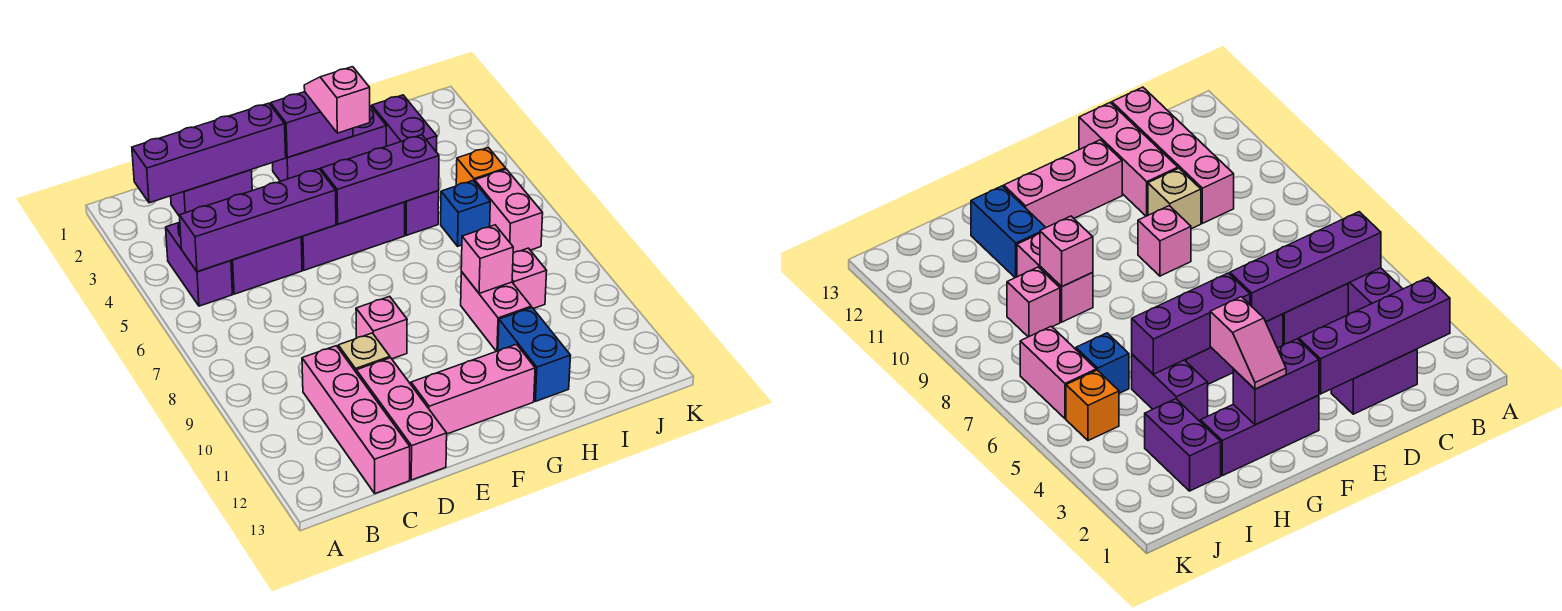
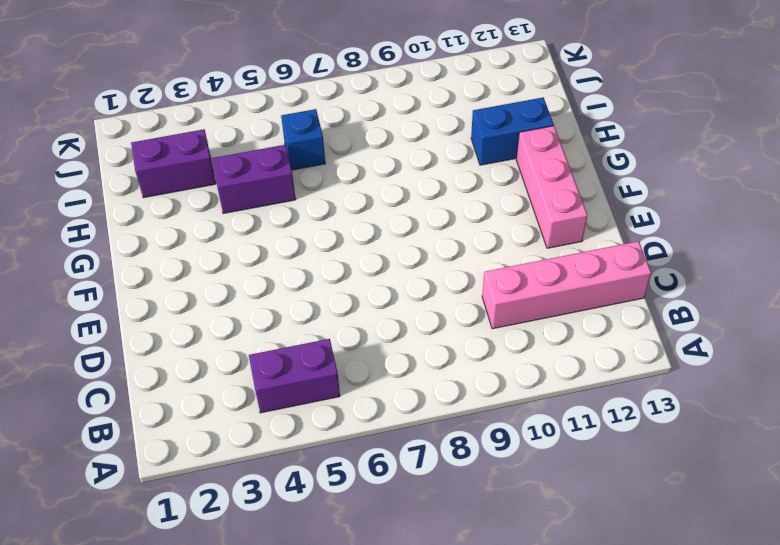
none -> purple brick C2:D2 level 1
none -> purple brick C5:D5 level 1
none -> tan brick D10 level 1

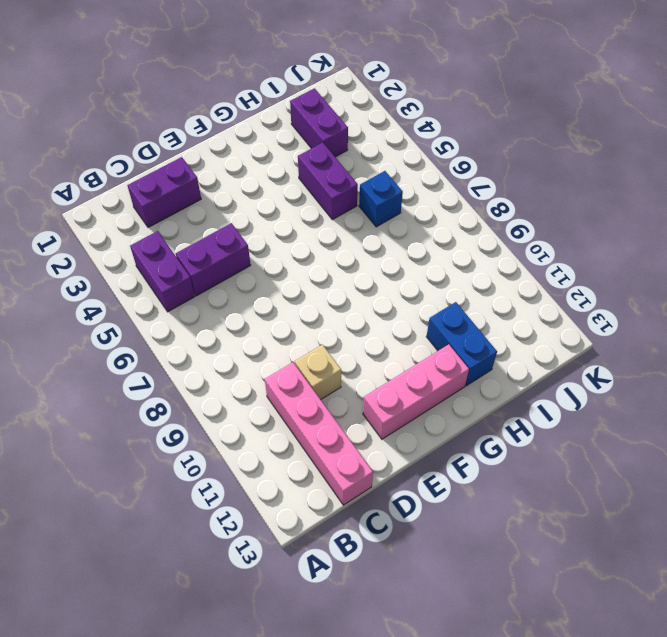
none -> pink brick D11:D13 level 1
none -> purple brick E5:G5 level 1
none -> pink brick E9 level 1

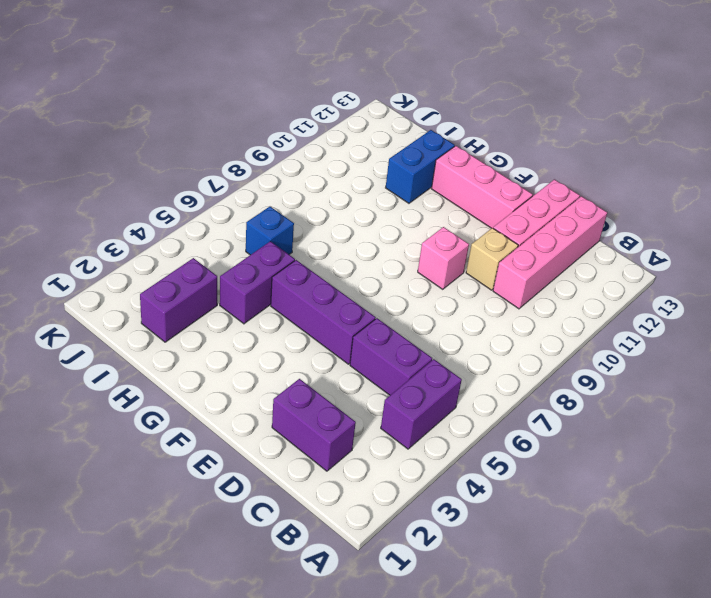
none -> purple brick F2:H2 level 1
none -> pink brick H9:H10 level 1
none -> pink brick I9 level 1

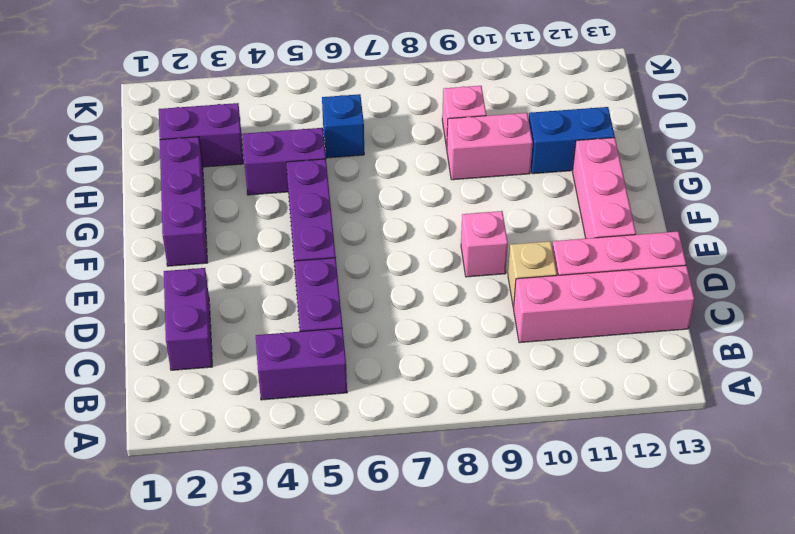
none -> orange brick J5 level 1
none -> pink brick J6:J7 level 1
none -> purple brick B2:E2 level 2

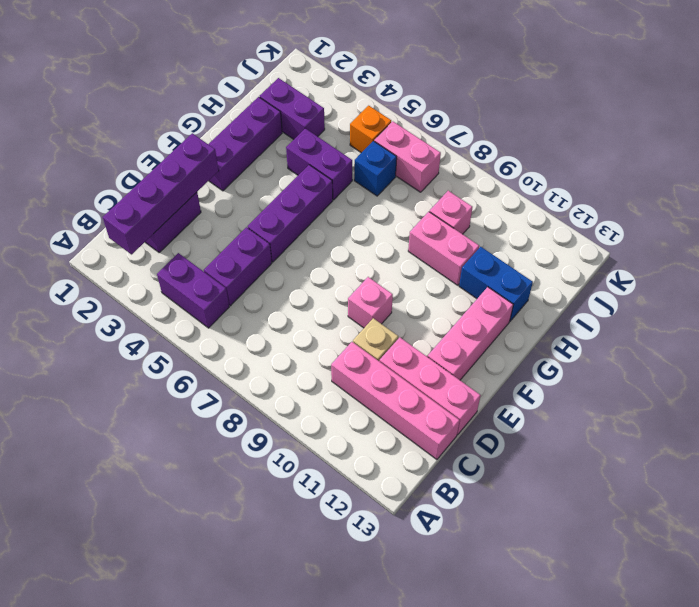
none -> purple brick B5:E5 level 2
none -> purple brick F2:G2 level 2
none -> purple brick F5:H5 level 2

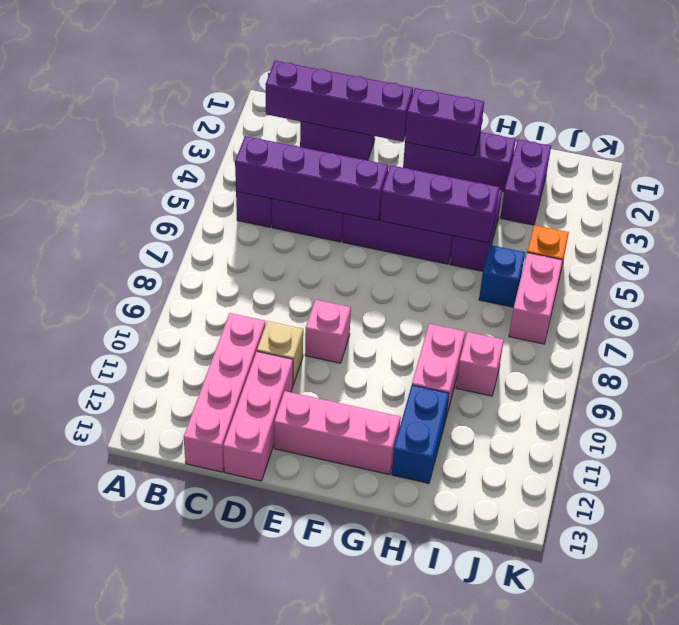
none -> pink brick H9 level 2
none -> pink slope G2:G3 level 3 top 3

